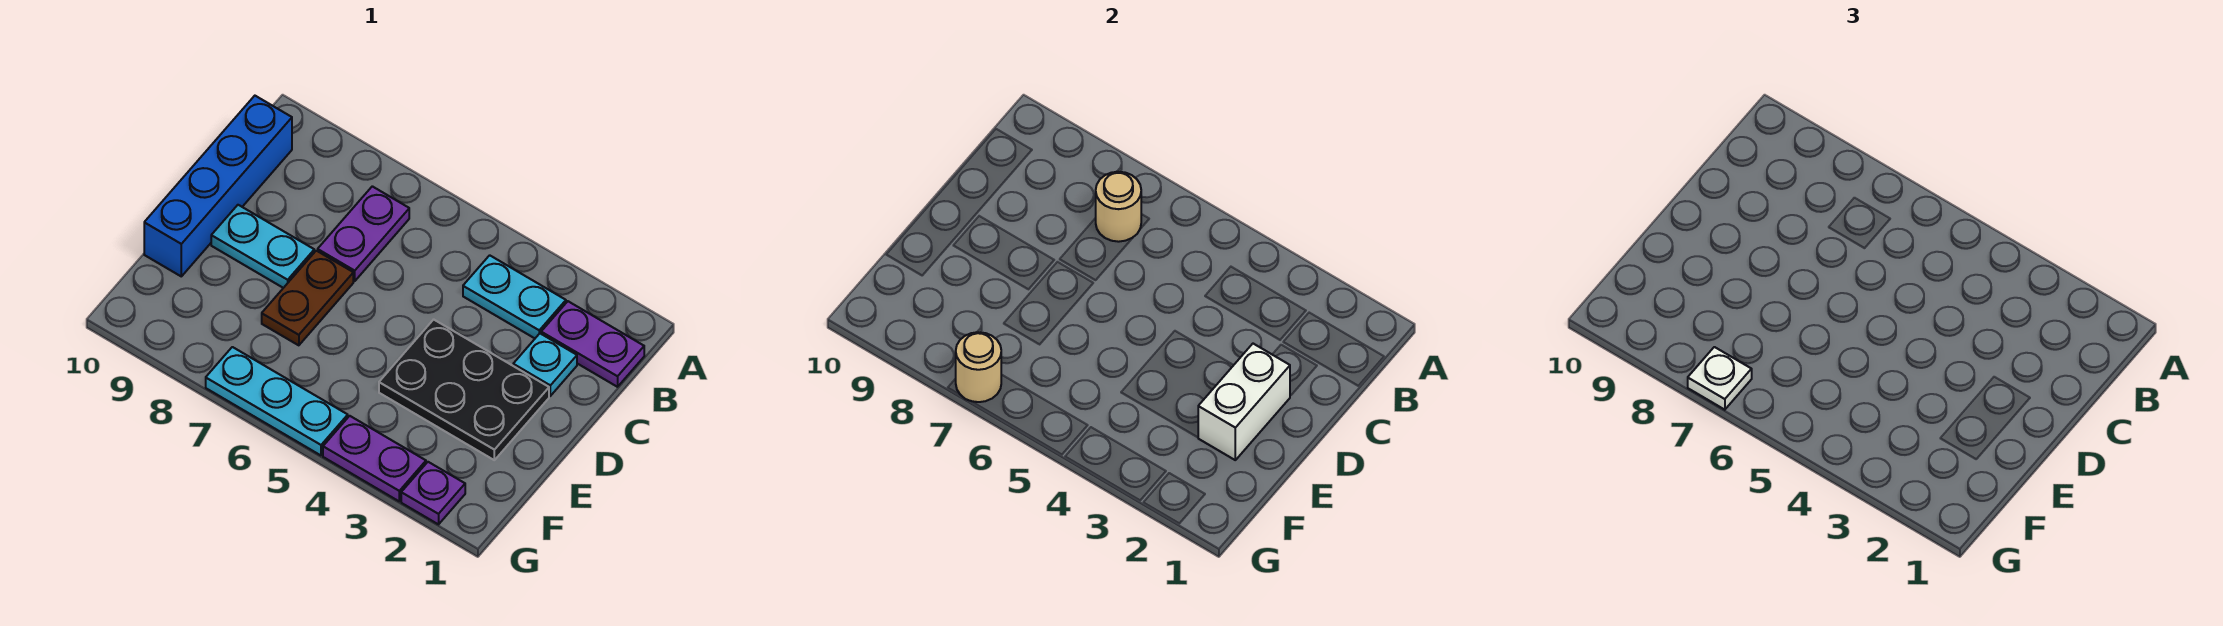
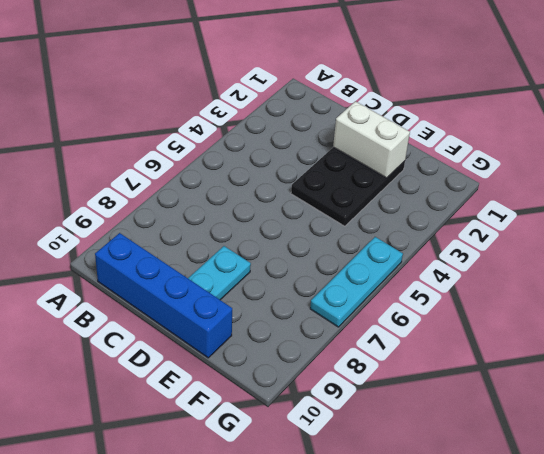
none -> purple plate B1:B2 level 1
none -> cyan plate B3:B4 level 1
none -> purple plate B7:C7 level 1

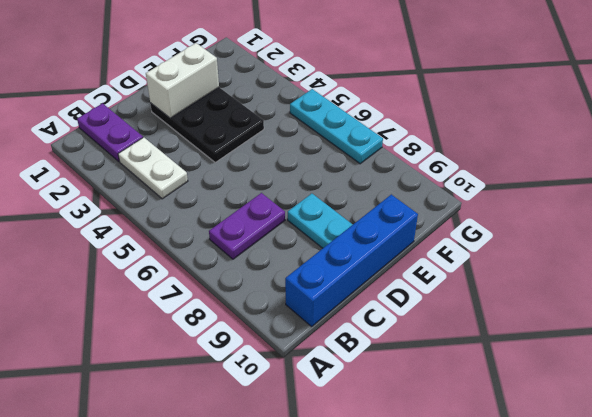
white plate B3:B4 level 1 -> cyan plate B3:B4 level 1
none -> cyan plate C2 level 1
none -> brown plate D7:E7 level 1
none -> purple plate G2 level 1

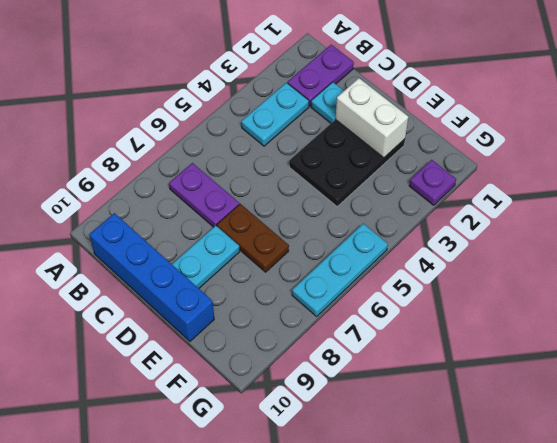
none -> purple plate G3:G4 level 1
none -> tan round brick B7 level 2
none -> tan round brick G7 level 2

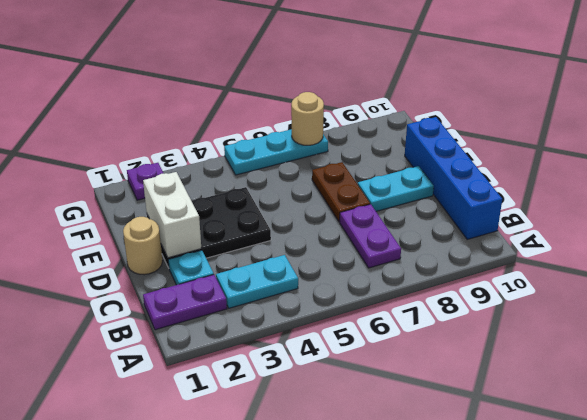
tan round brick D1 level 1 -> tan round brick B7 level 2
none -> purple plate G3:G4 level 1
none -> white plate G7 level 3

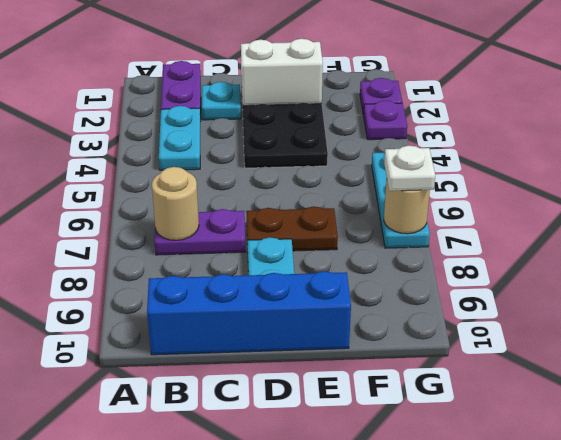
purple plate G3 level 1 -> purple plate G3:G4 level 1

